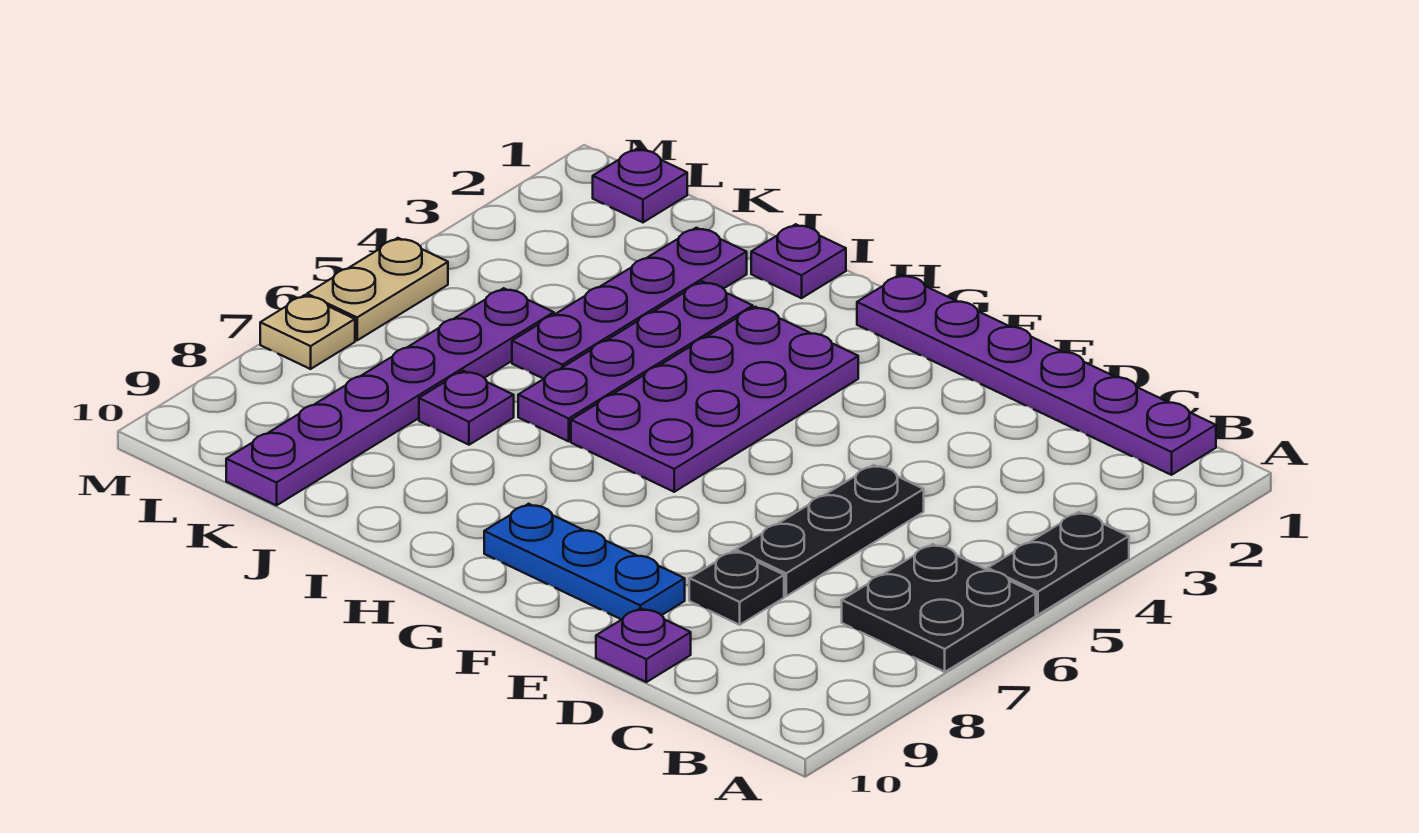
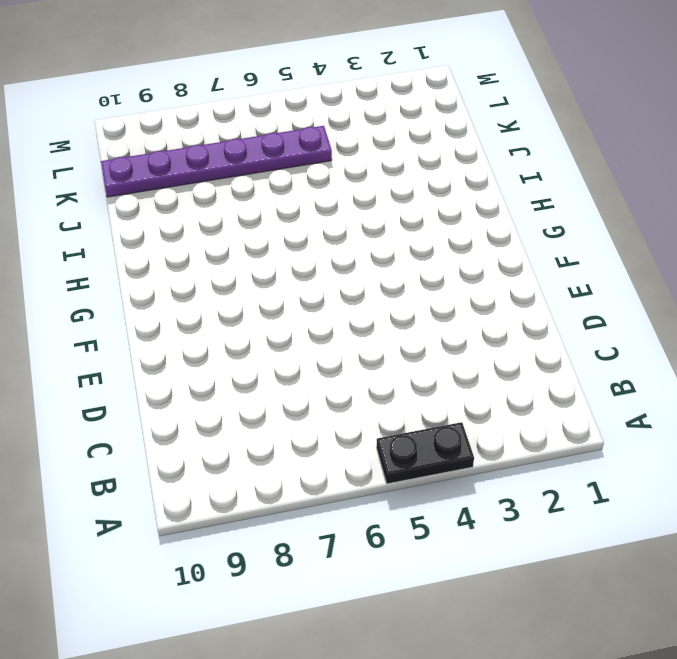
none -> black plate A6:B7 level 1
none -> purple plate B1:G1 level 1
none -> black plate D5:D7 level 1

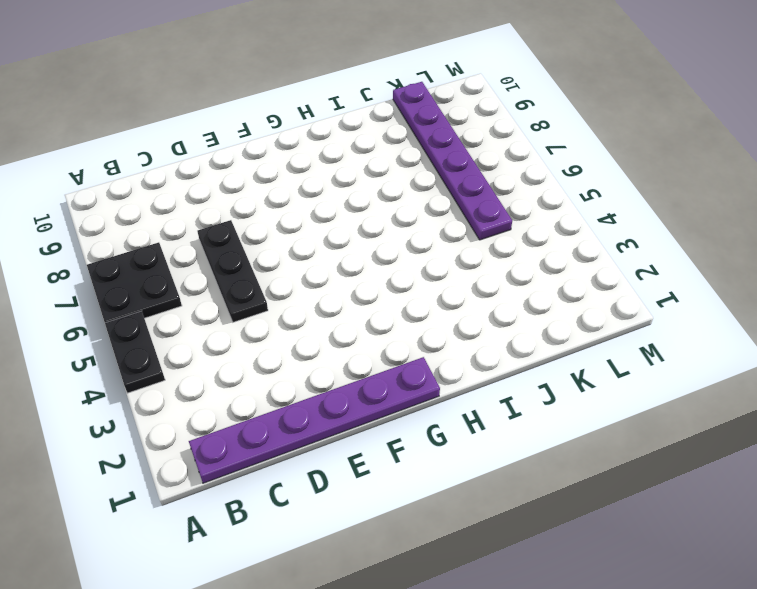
none -> black plate D8 level 1
none -> purple plate D10 level 1
none -> blue plate E9:G9 level 1

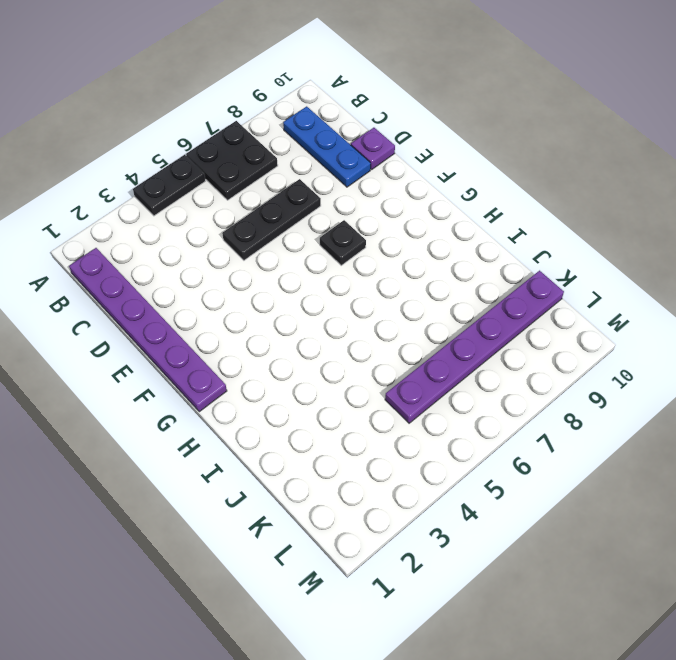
blue plate B9:D9 level 1 -> blue plate E9:G9 level 1
black plate F7 level 1 -> black plate D8 level 1
none -> purple plate G3:H6 level 1
none -> purple plate I1 level 1
none -> purple plate I3:I6 level 1

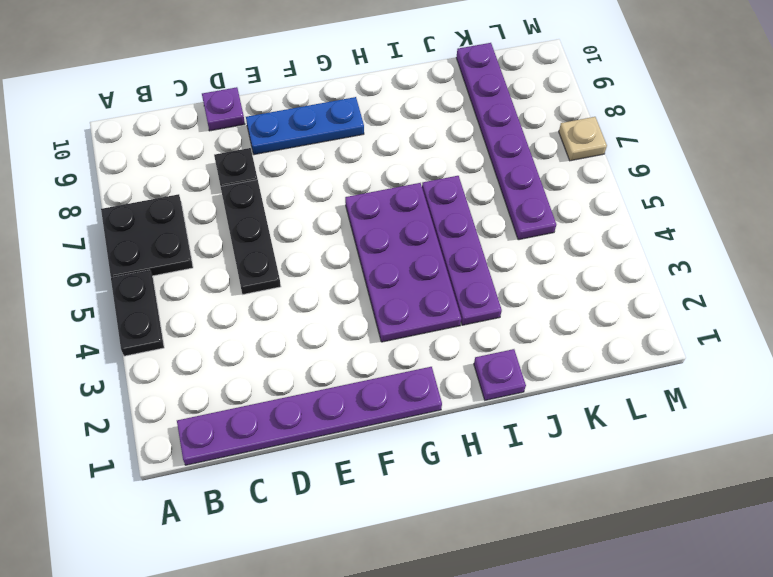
none -> purple plate J2:J5 level 1
none -> purple plate J7 level 1
none -> purple plate L1 level 1

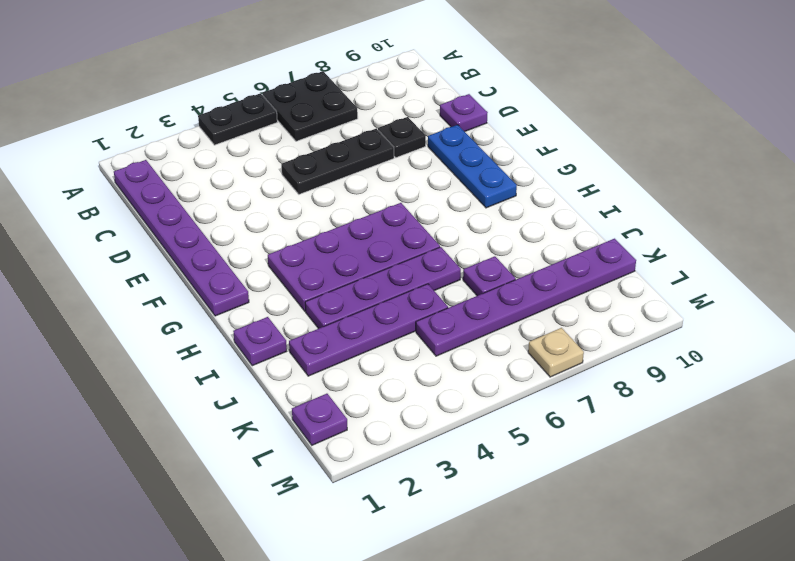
none -> tan plate M5:M6 level 1

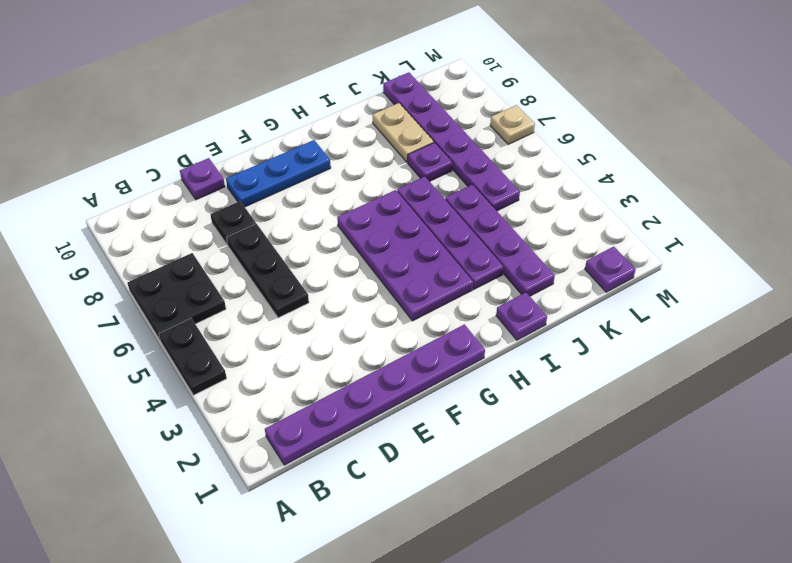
tan plate J8:J9 level 1 -> tan plate M5:M6 level 1

